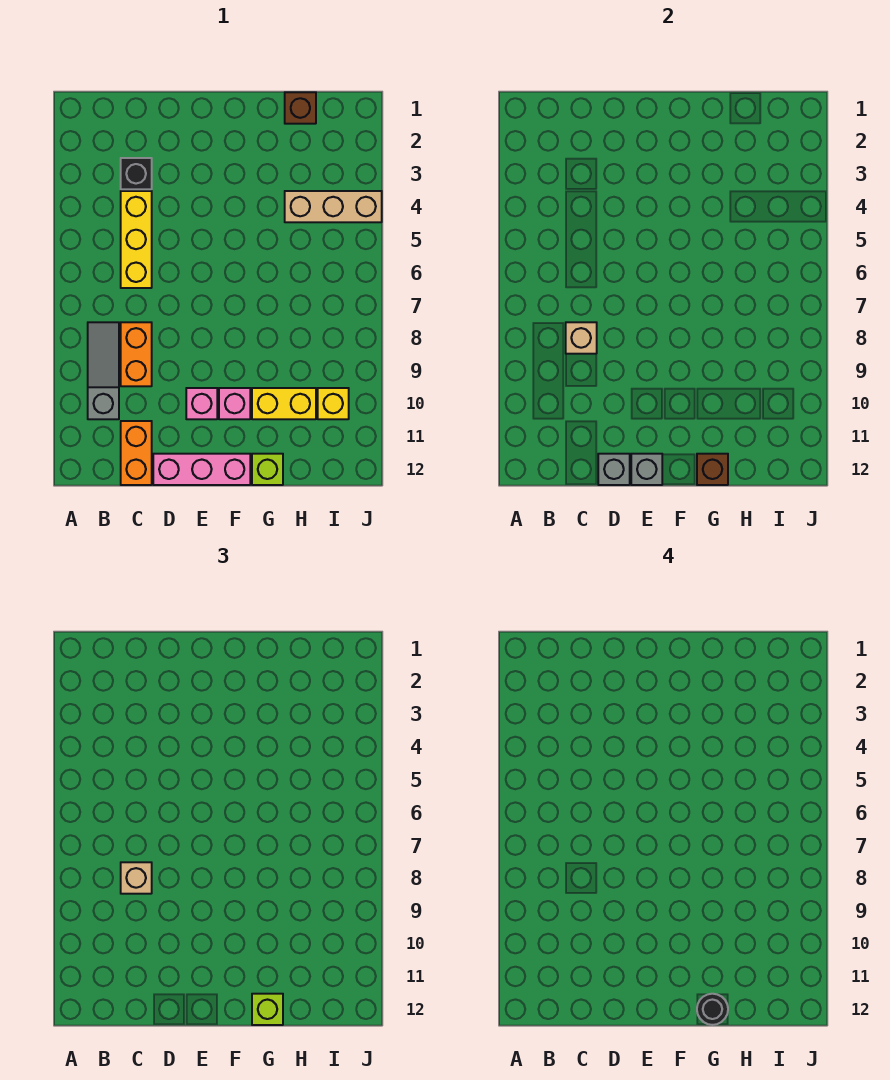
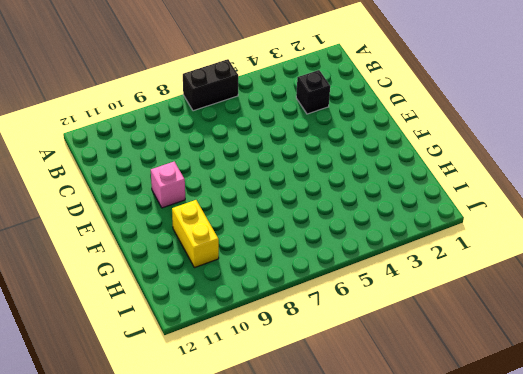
black brick A6:A7 level 1 -> none
none -> grey slope B8:B10 level 1 top 10
none -> yellow brick C4:C6 level 1
none -> orange brick C8:C9 level 1

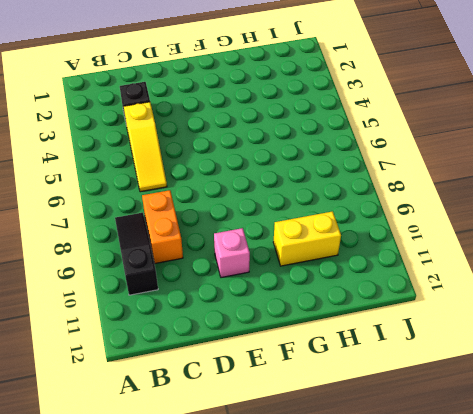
black slope B8:B10 level 1 top 10 -> grey slope B8:B10 level 1 top 10
yellow slope C4:C6 level 1 top 4 -> yellow brick C4:C6 level 1
none -> orange brick C11:C12 level 1
none -> pink brick D12:F12 level 1
none -> pink brick F10 level 1

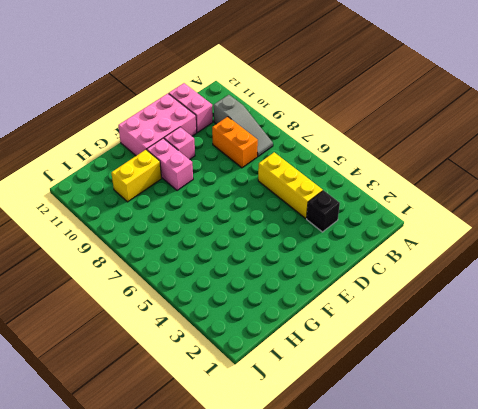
pink brick C11:C12 level 1 -> orange brick C11:C12 level 1
pink brick D11:F12 level 1 -> pink brick D12:F12 level 1
pink brick F9:F10 level 1 -> pink brick F10 level 1
none -> lime brick G12 level 1
none -> brown brick H1 level 1
none -> tan brick H4:J4 level 1

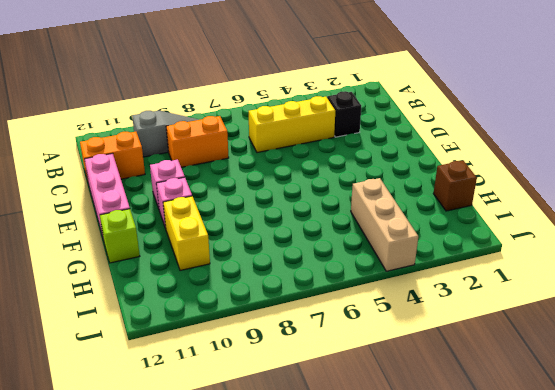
none -> yellow brick I10 level 1
none -> tan brick C8 level 2
none -> grey brick D12 level 2

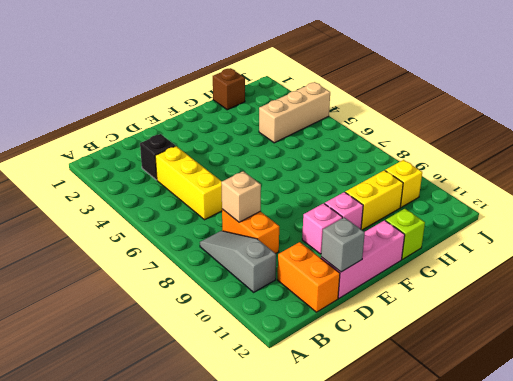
none -> grey brick E12 level 2
none -> brown brick G12 level 2
none -> tan brick C8 level 3

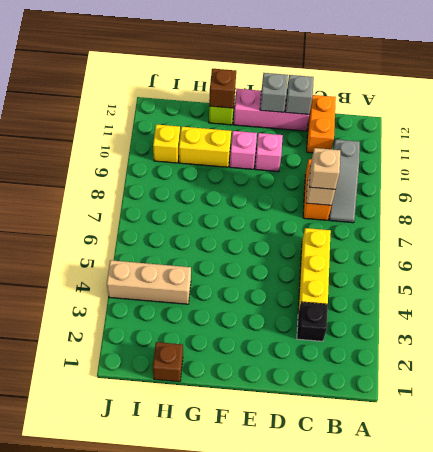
none -> lime brick G12 level 3
none -> black round brick G12 level 4

